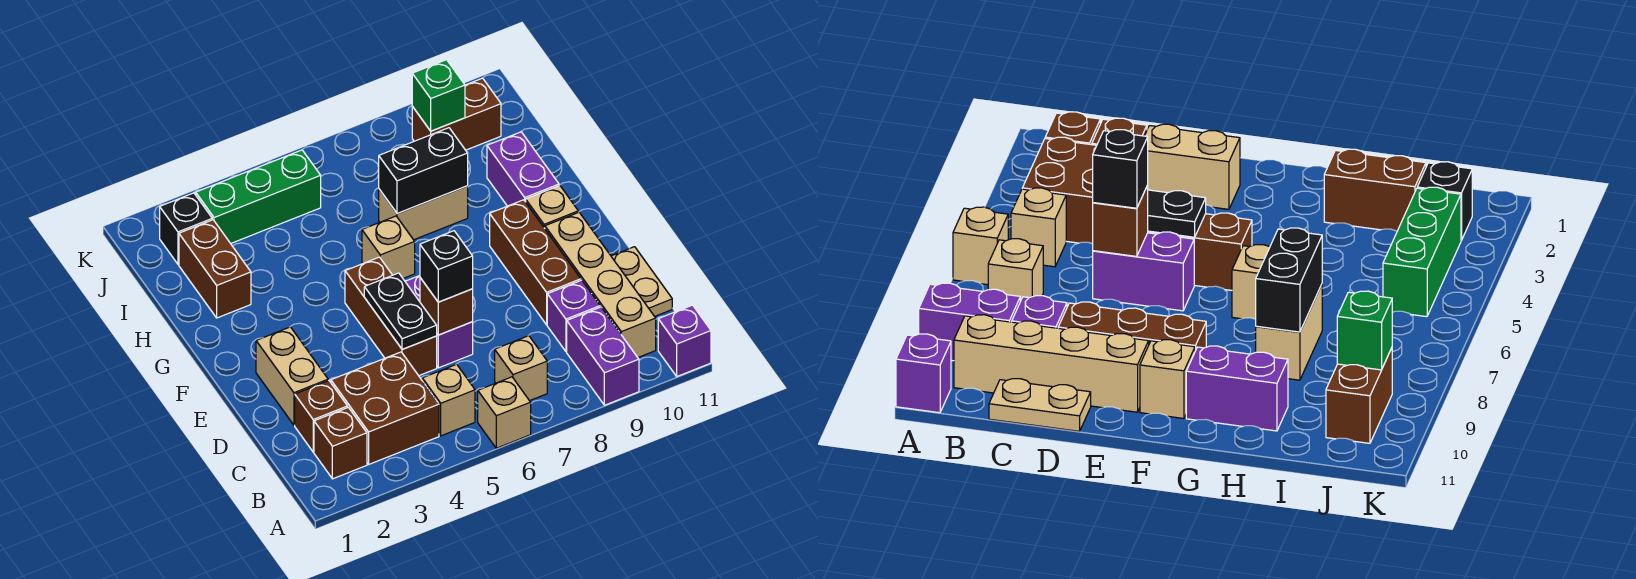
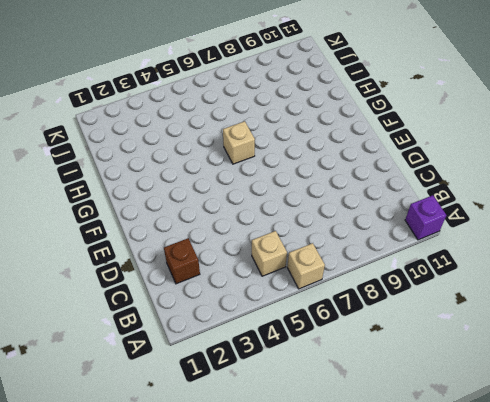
none -> purple brick A9:B9 level 1
none -> brown brick B2 level 1
none -> brown brick B3:C4 level 1

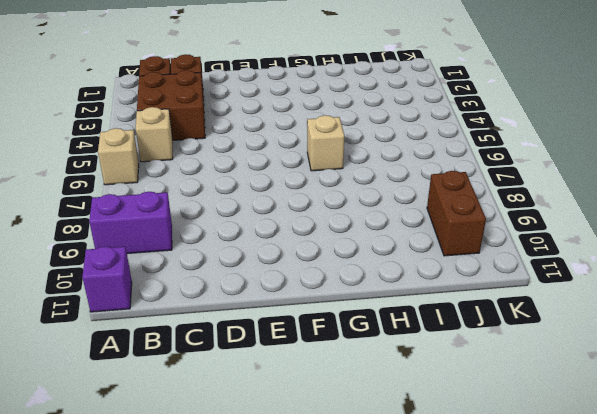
none -> tan brick B7 level 1
none -> tan brick B10:E10 level 1
none -> purple brick C9 level 1

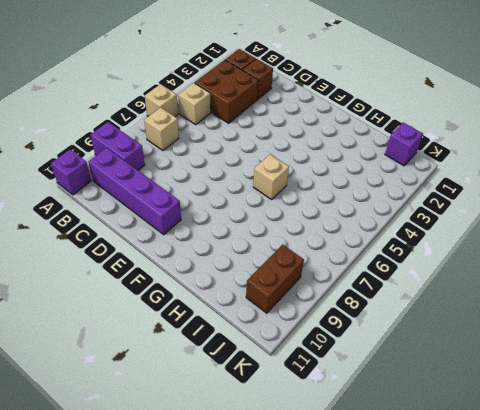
purple brick B10:E10 level 1 -> tan brick B10:E10 level 1
purple brick J1 level 1 -> purple brick C9 level 1
none -> tan plate C11:D11 level 1
none -> tan brick D2:E2 level 1
none -> brown brick D5:F5 level 1

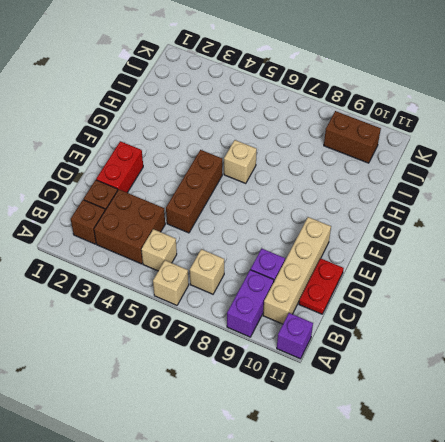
red plate C11:D11 level 1 -> tan plate C11:D11 level 1
red brick D2:E2 level 1 -> tan brick D2:E2 level 1
none -> purple brick D6:E6 level 1
none -> brown brick D9:F9 level 1
none -> tan brick F10 level 1

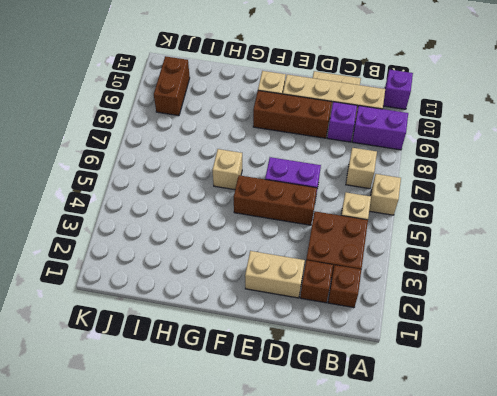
none -> purple brick G10:H10 level 1
none -> brown brick H2:I2 level 1
none -> tan brick H7:H8 level 1

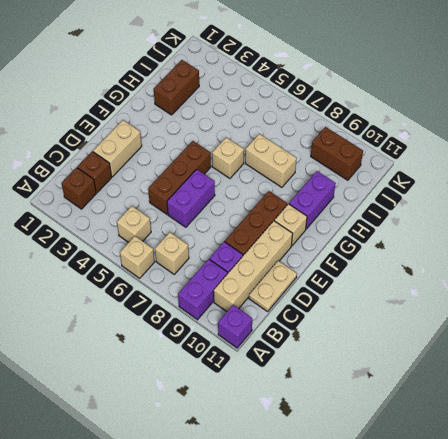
none -> brown brick B3:C4 level 1
none -> black brick J2 level 1
none -> green brick J3:J5 level 1

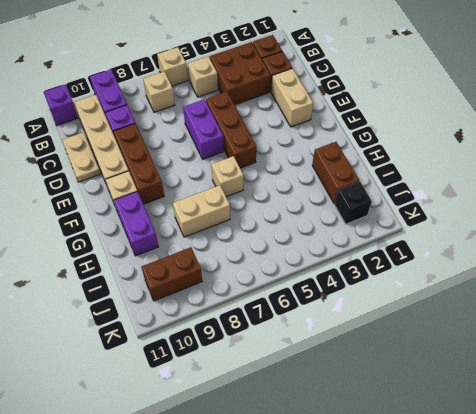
none -> green brick J3:J5 level 1
none -> black plate D5:E5 level 2
none -> brown brick D6 level 2

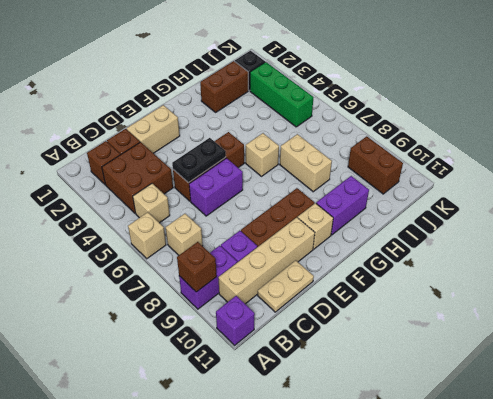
brown brick A9 level 2 -> brown brick D6 level 2
none -> black brick H7:H8 level 2
none -> green brick J9 level 2
none -> black brick D6 level 3

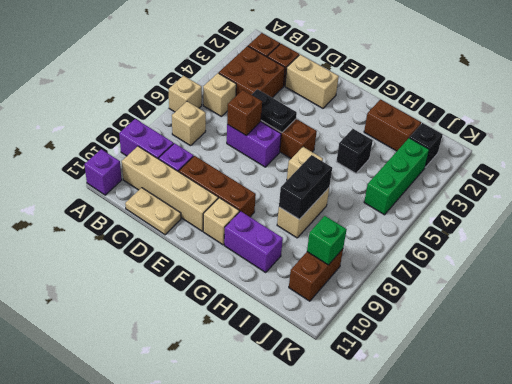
black brick H4 level 1 -> black brick D6 level 3

